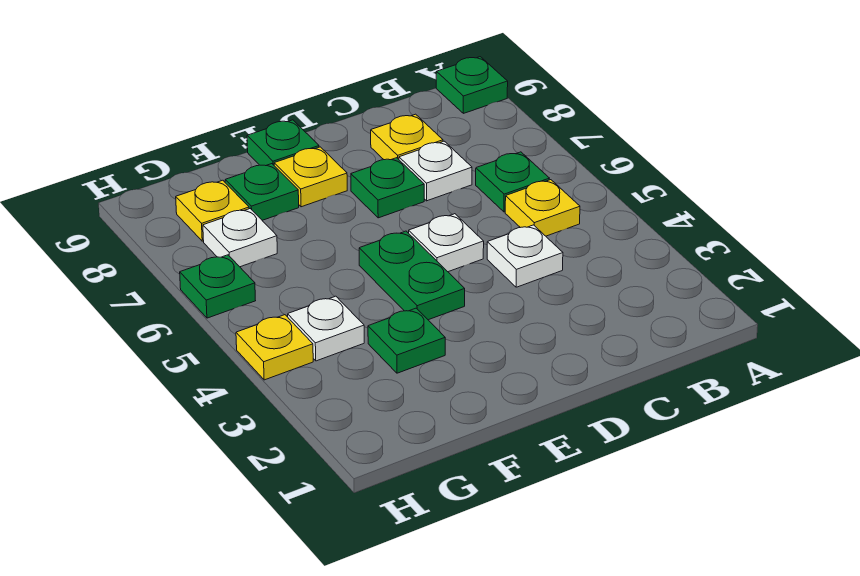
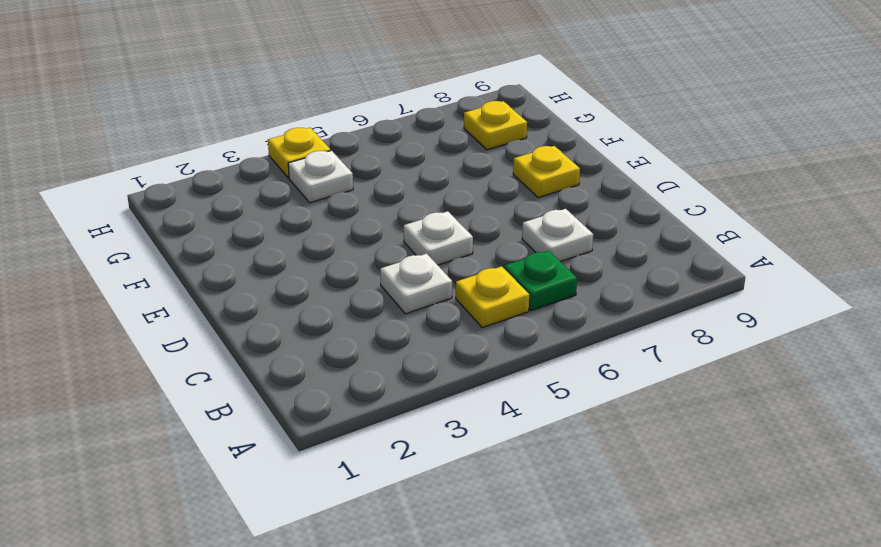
none -> green plate A9 level 1
none -> yellow plate C8 level 1
none -> green plate D7 level 1

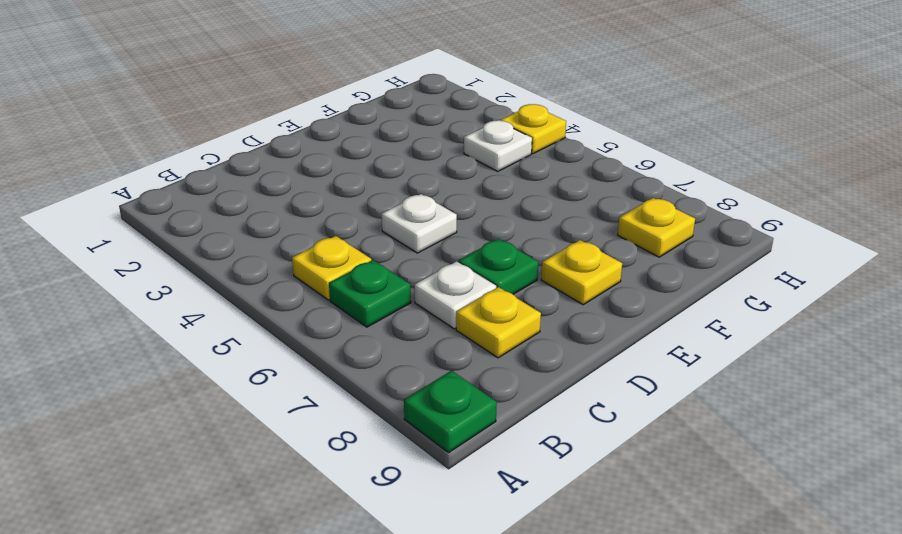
none -> white plate C4 level 1
none -> green plate E4:E5 level 1
none -> green plate E9 level 1

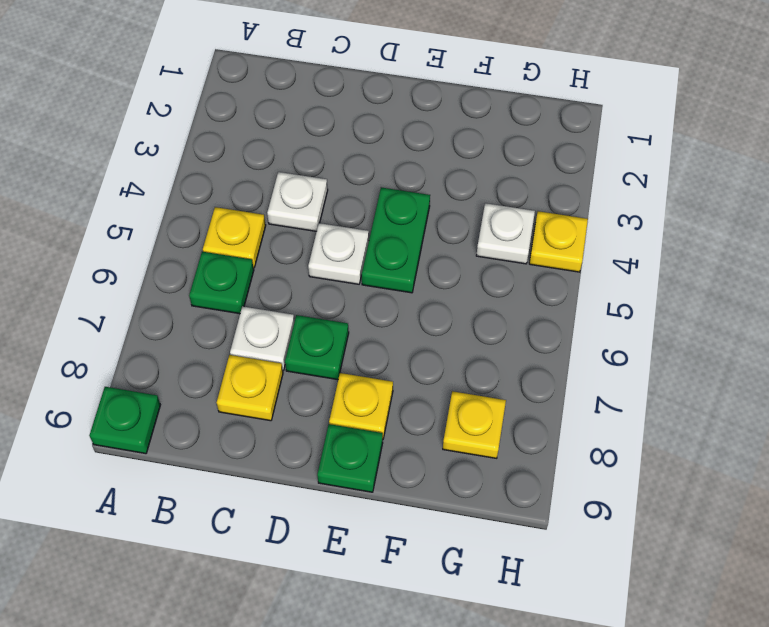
none -> green plate F3 level 1
none -> green plate F8 level 1
none -> white plate G7 level 1

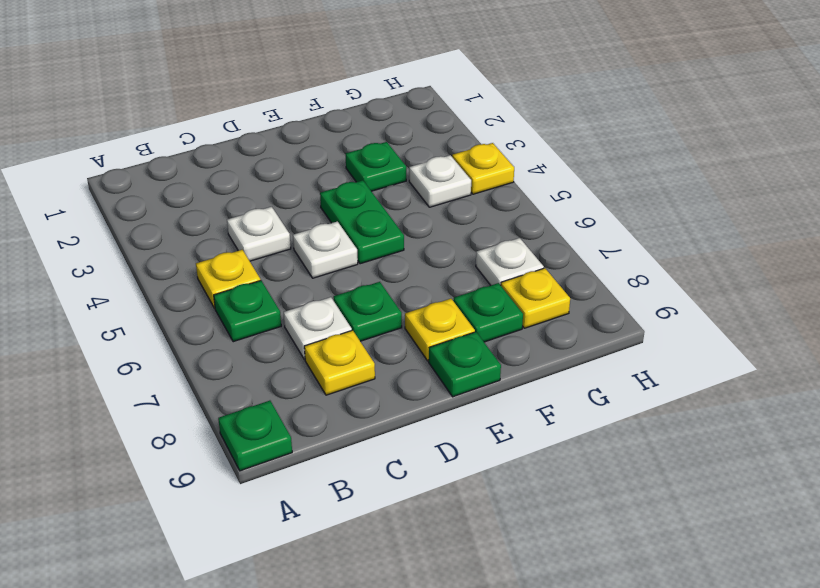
none -> green plate H6 level 1

